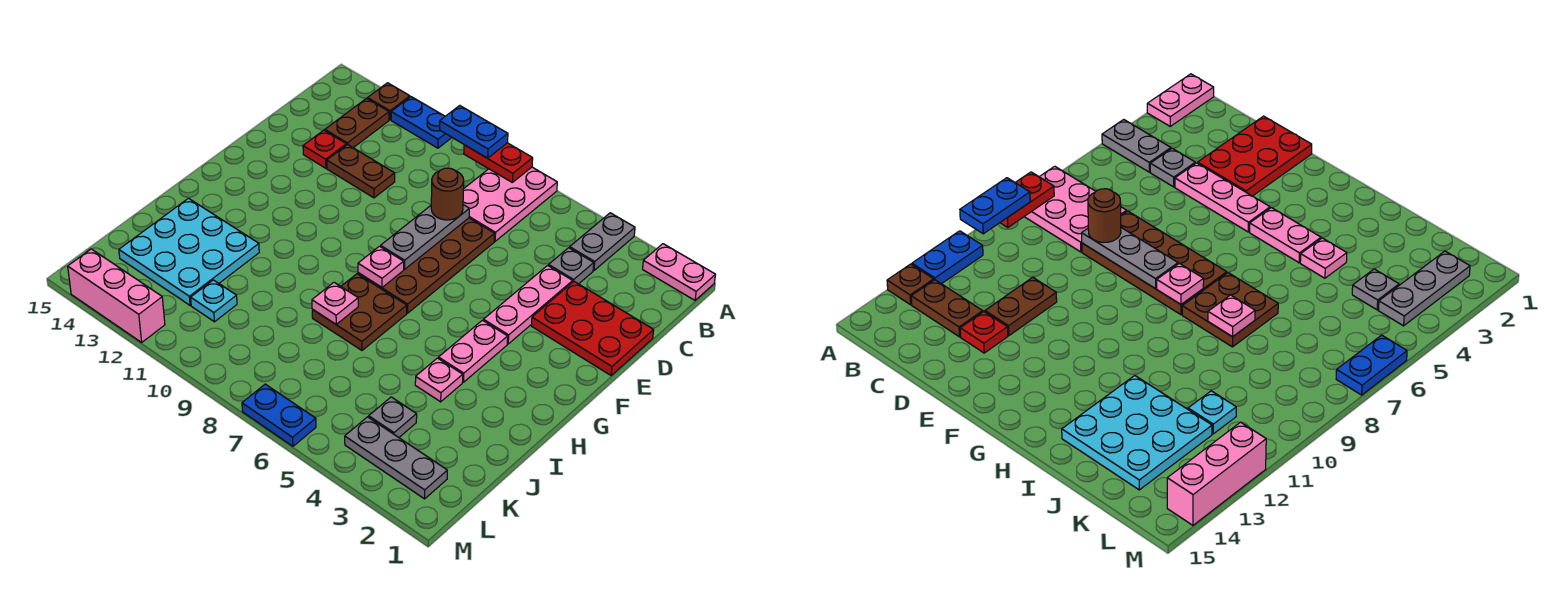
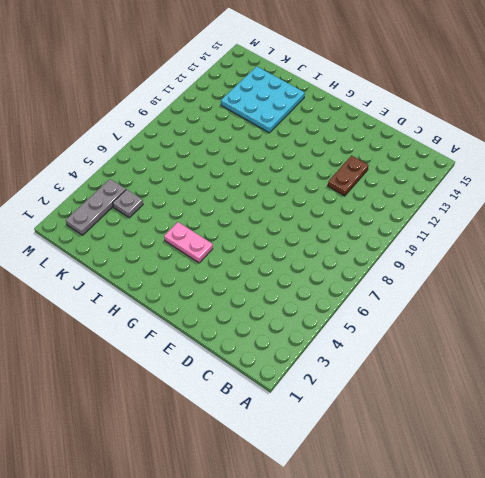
none -> pink plate A1:A2 level 1
none -> grey plate A4:B4 level 1
none -> pink plate A7:C8 level 1

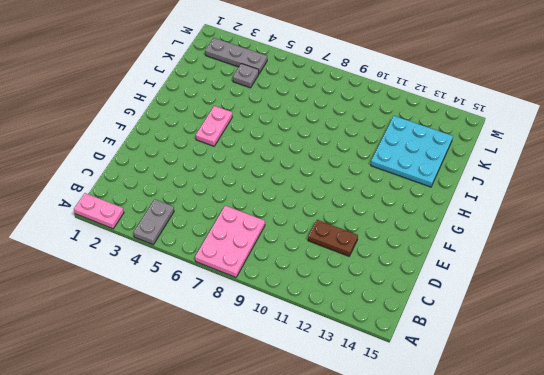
none -> blue plate A11:A12 level 1
none -> brown plate A13 level 1
none -> brown plate B13:C13 level 1

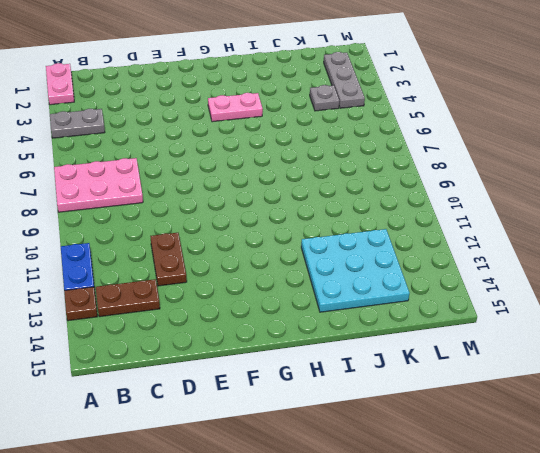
none -> grey plate C4 level 1
none -> red plate D1:E3 level 1
none -> pink plate D4:F4 level 1

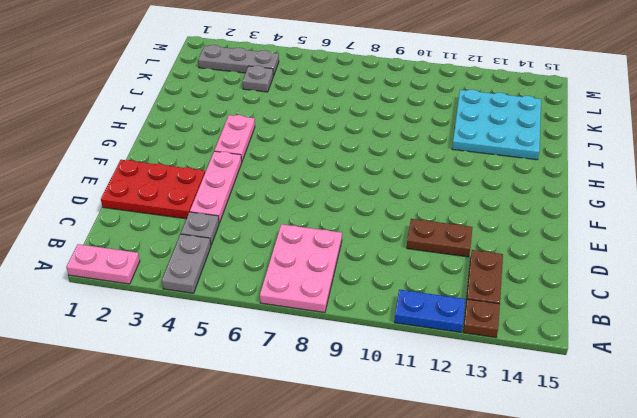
none -> brown plate D7:G8 level 1
none -> red plate D13 level 1
none -> brown plate H7:I8 level 1

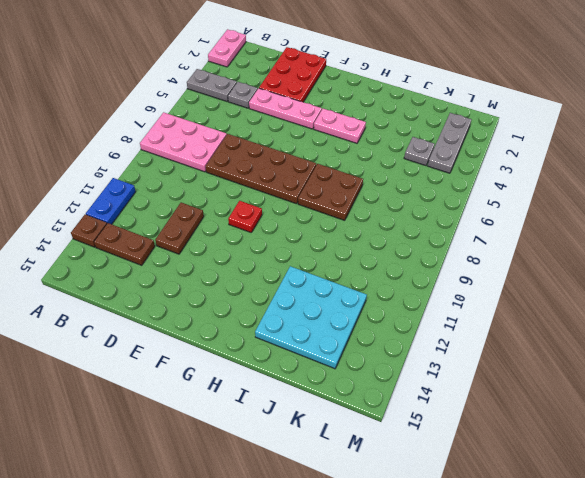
red plate F10 level 1 -> red plate D13 level 1
none -> pink plate I4 level 1
none -> cyan plate K11 level 1
none -> blue plate M6:M7 level 1

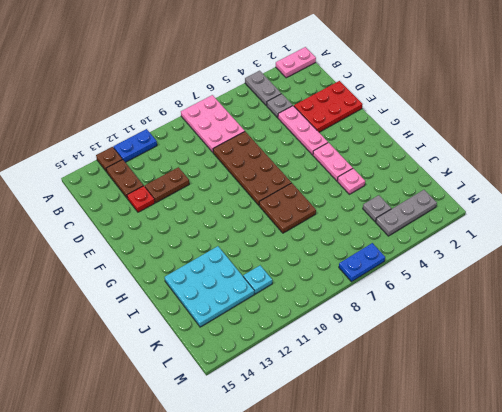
none -> pink brick M12:M14 level 1
none -> red plate A8:A9 level 2
none -> grey plate D8:F8 level 2

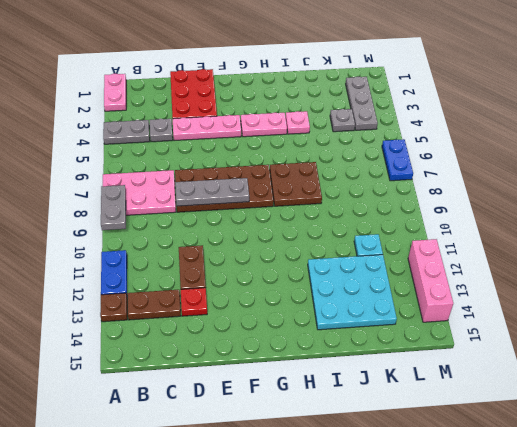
grey plate A8:A9 level 2 -> red plate A8:A9 level 2
none -> pink plate G8 level 2
none -> pink plate I8 level 2
none -> blue plate A9:A10 level 3

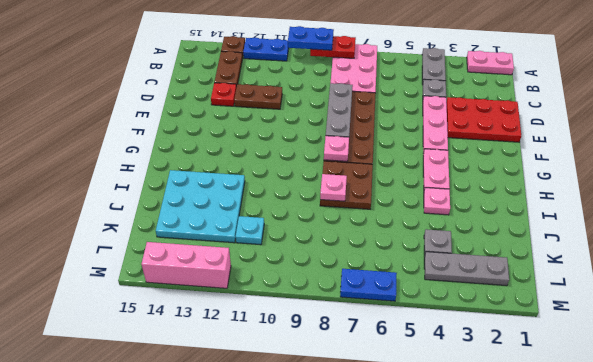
none -> brown round brick D8 level 3

